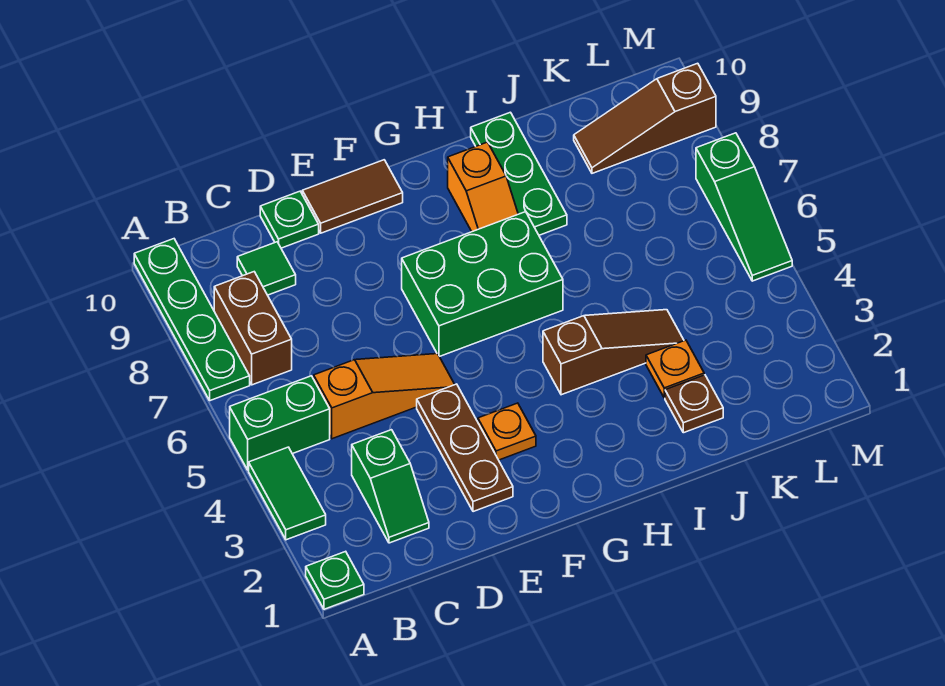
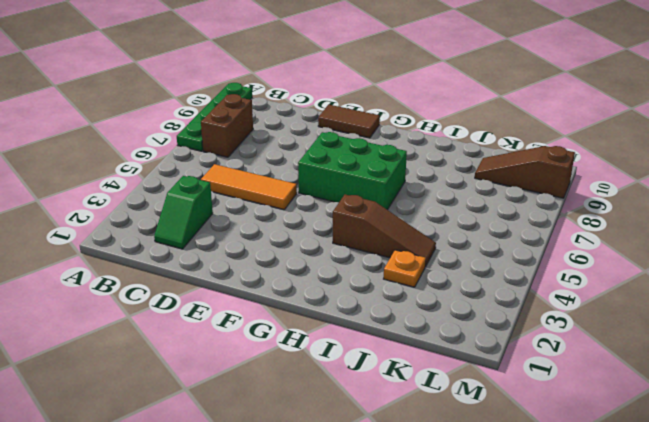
orange tile C5:E5 level 1 -> orange slope C5:E5 level 1 top C
none -> green plate A1 level 1
none -> green tile A3:A4 level 1
none -> green brick A5:B5 level 1

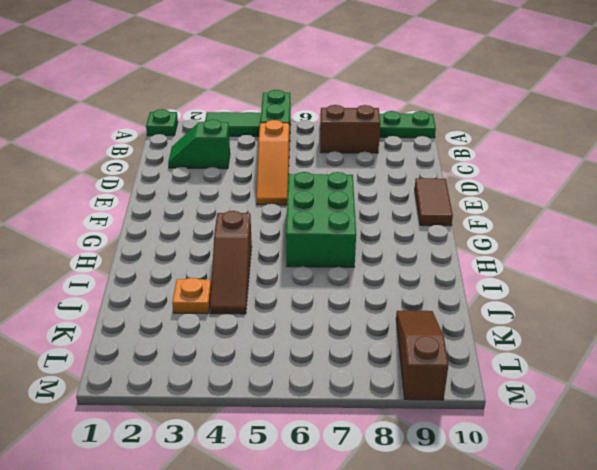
none -> green tile C9 level 1
none -> green plate D10 level 1
none -> brown plate E2:E4 level 1

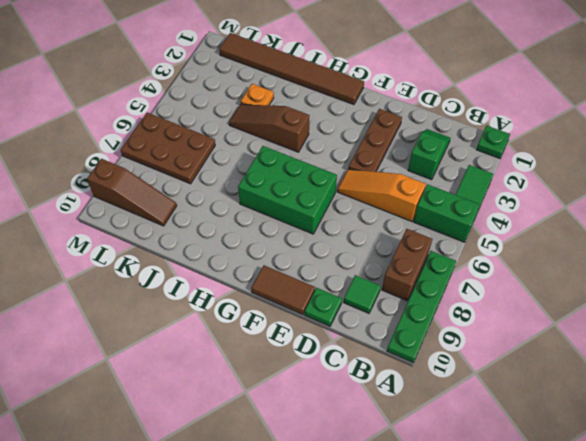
brown tile G1:L1 level 1 -> none
brown plate K6:M7 level 1 -> green slope M5:M7 level 1 top 7
none -> orange plate F3 level 1
none -> orange slope H8:H9 level 1 top 9
none -> green plate I8:I10 level 1

